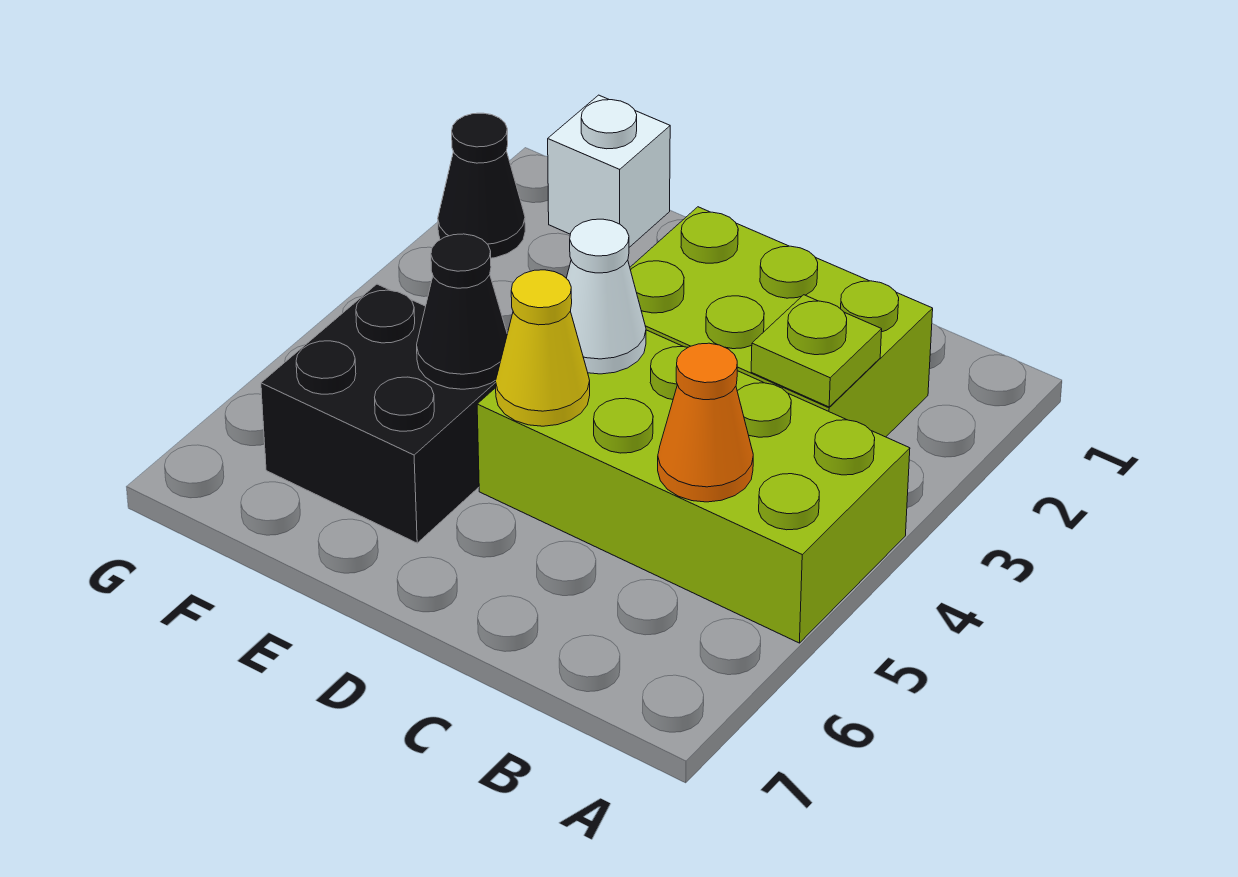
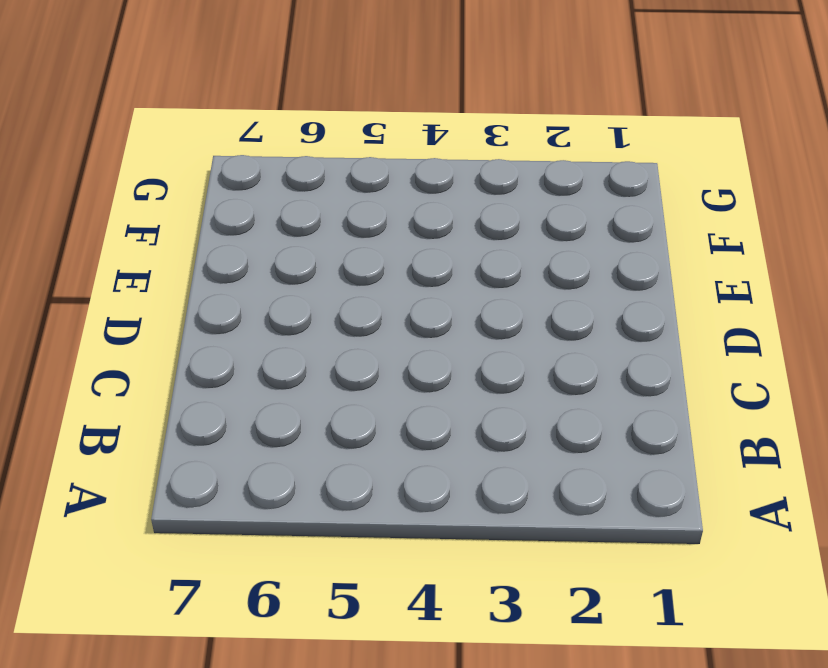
none -> lime brick A4:D5 level 1
none -> lime brick B2:D3 level 1

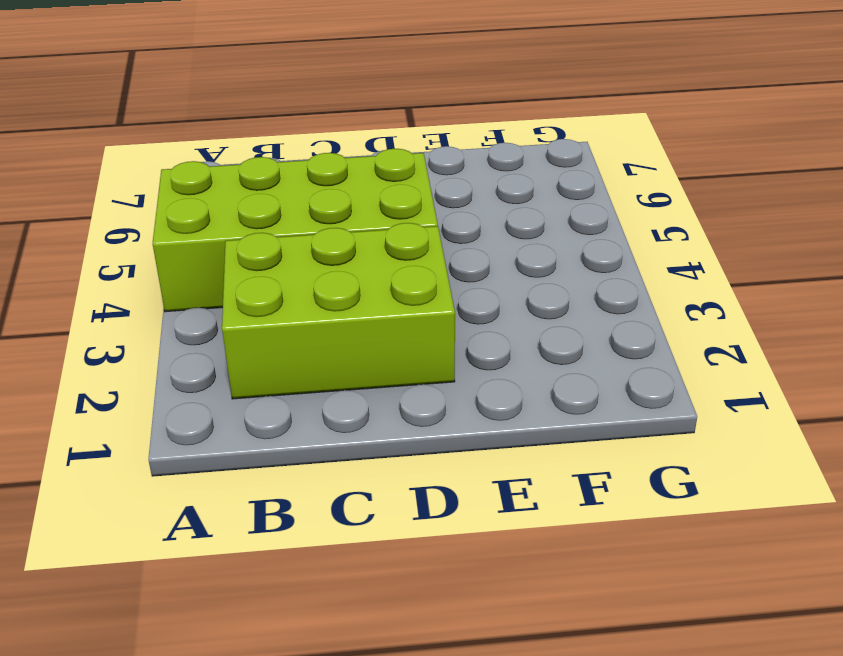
none -> black brick E5:F6 level 1
none -> white brick F1 level 1

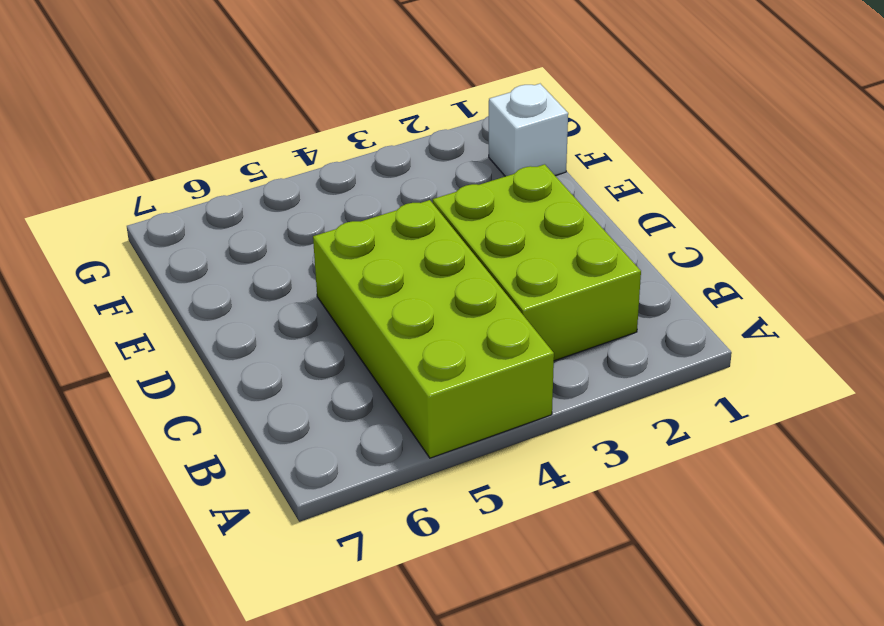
none -> black brick E5:F6 level 1
none -> black cone G2 level 1

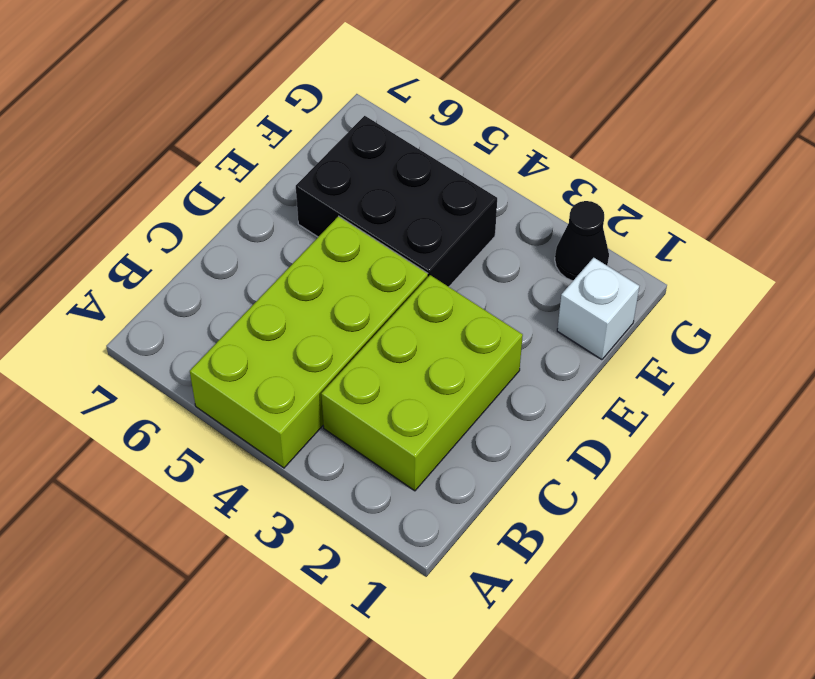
black brick E4:F6 level 1 -> black brick E5:F6 level 1
none -> lime plate B3 level 2
none -> orange cone B5 level 2

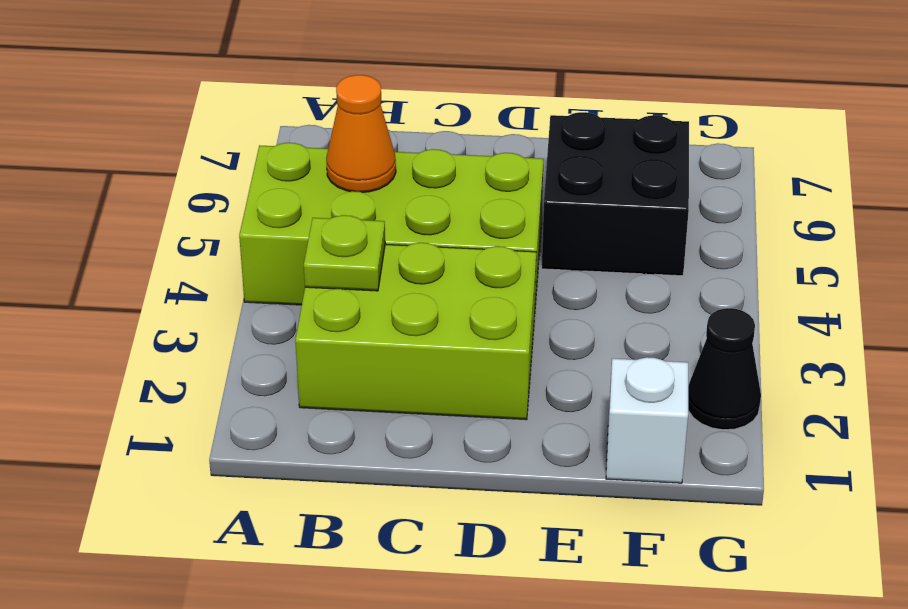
none -> white cone D4 level 2
none -> yellow cone D5 level 2

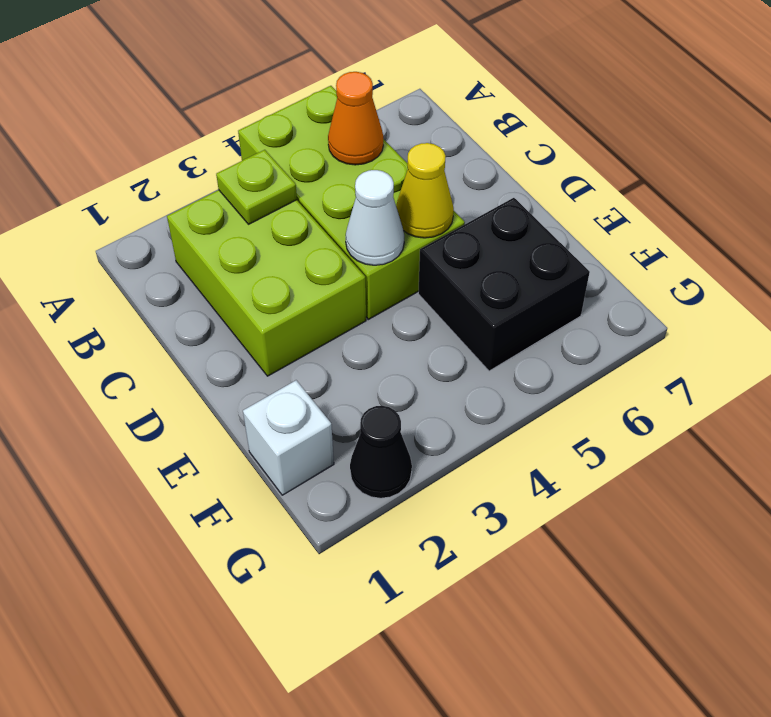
none -> black cone E5 level 2

